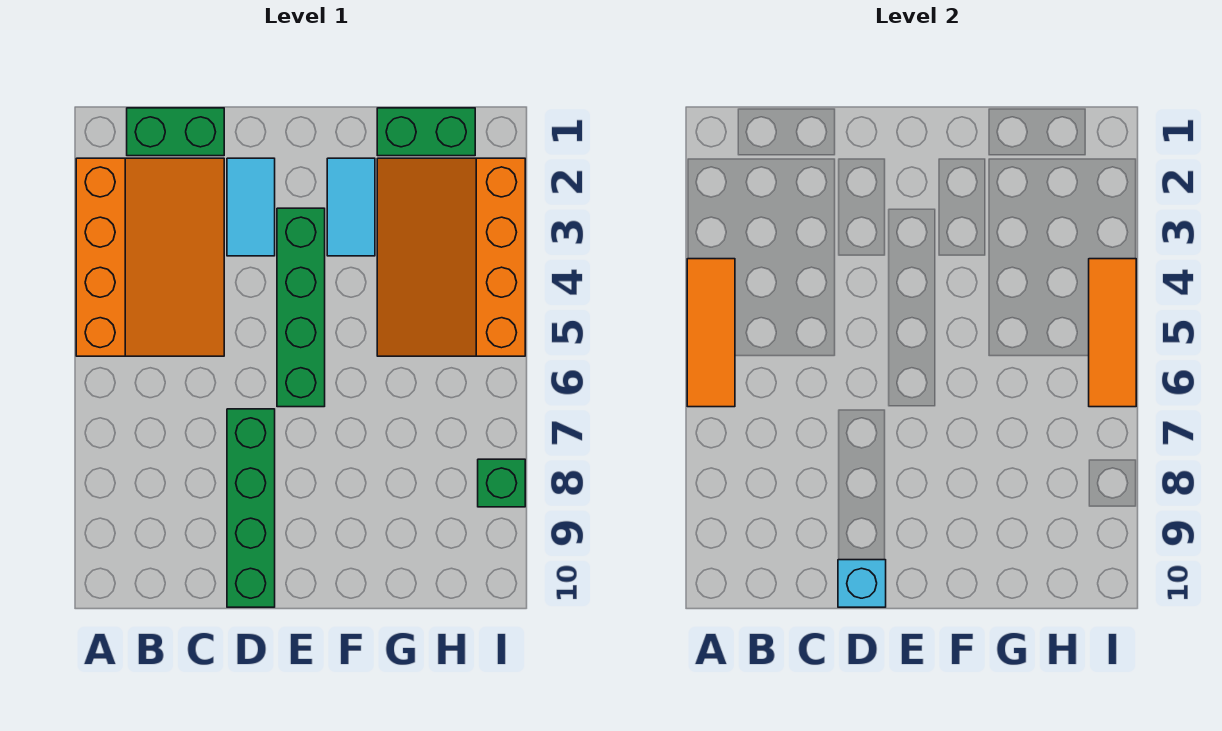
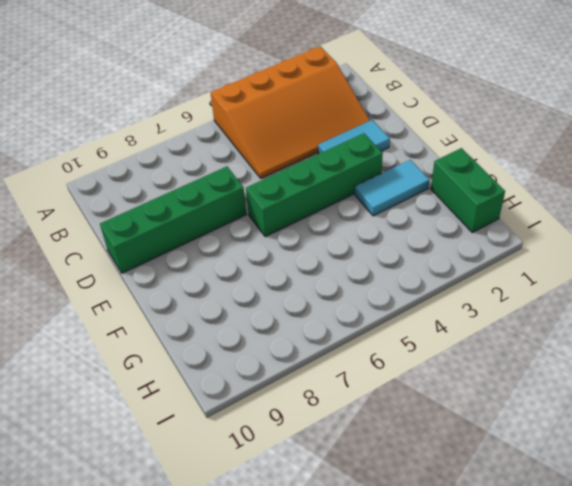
none -> green brick B1:C1 level 1
none -> orange slope G2:I5 level 1 top I
none -> green brick I8 level 1

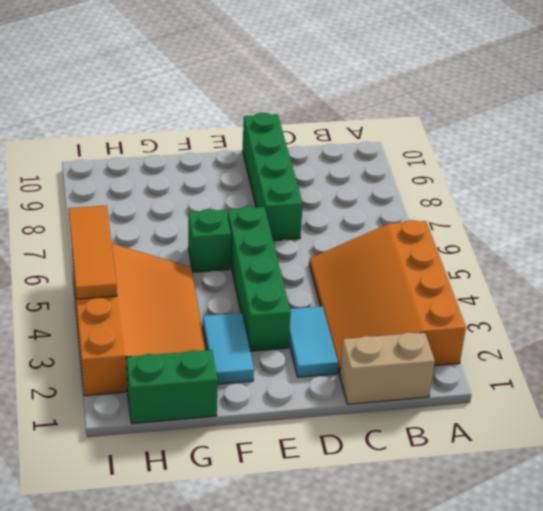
tan brick B1:C1 level 1 -> green brick B1:C1 level 1
green brick F6 level 1 -> green brick I8 level 1
none -> orange tile A4:A6 level 2
none -> cyan brick D10 level 2

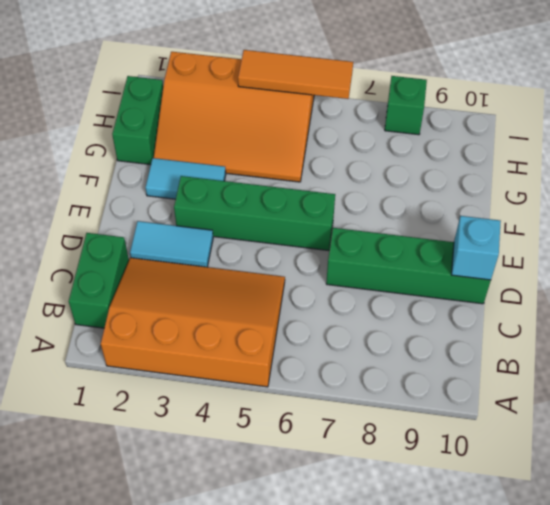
none -> orange tile A4:A6 level 2

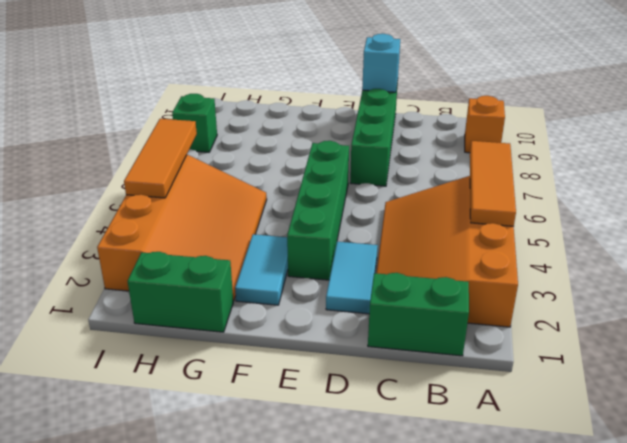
orange brick A9 level 1 -> none

